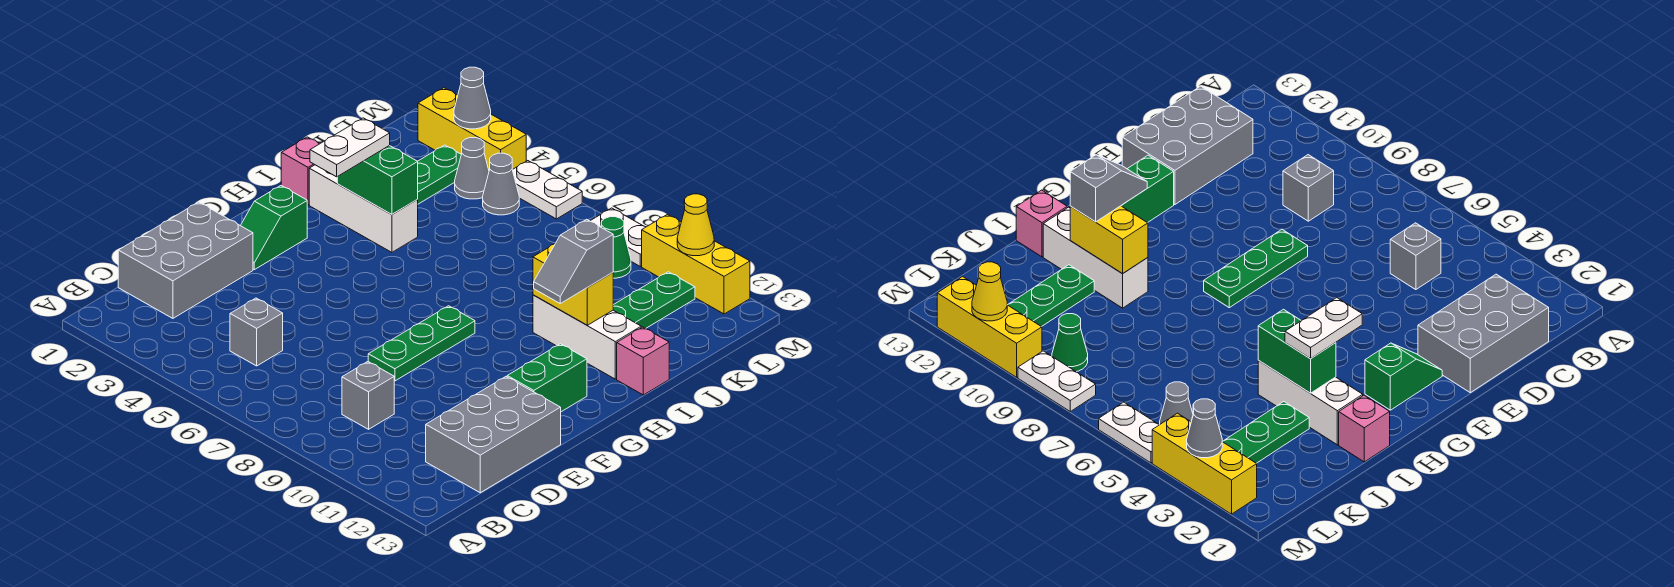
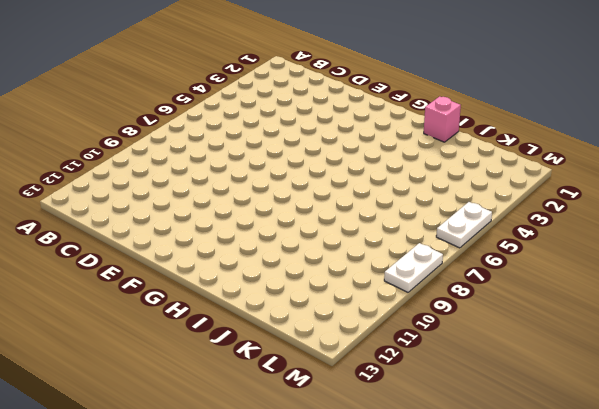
none -> grey brick C1:E2 level 1
none -> grey brick C5 level 1
none -> grey brick C9 level 1

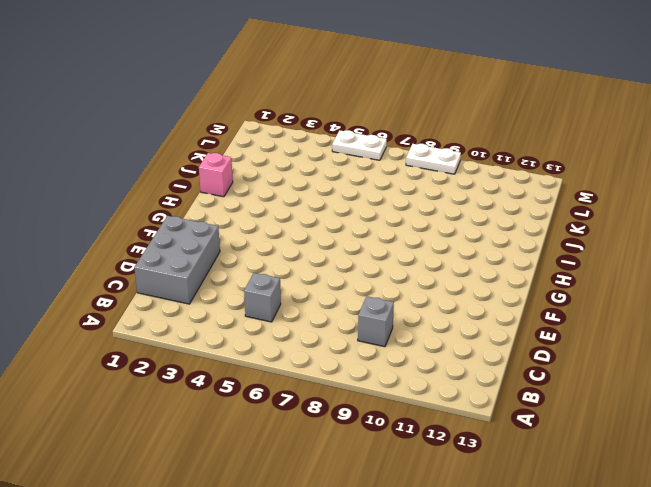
none -> grey brick C12:E13 level 1
none -> green plate E8:G8 level 1
none -> green slope F2:G2 level 1 top G

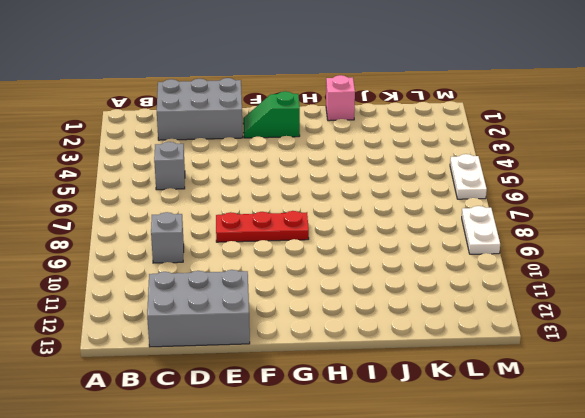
red plate E8:G8 level 1 -> green plate E8:G8 level 1
none -> green brick F12:G12 level 1
none -> white brick I2:I4 level 1
none -> white brick I10:I12 level 1

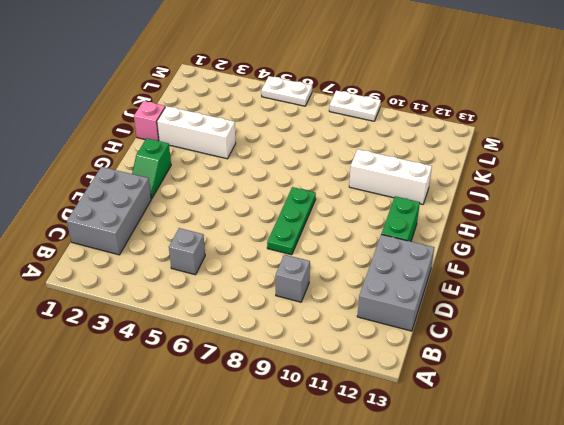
none -> pink brick I13 level 1
none -> green plate J3:L3 level 1
none -> green plate J11:L11 level 1

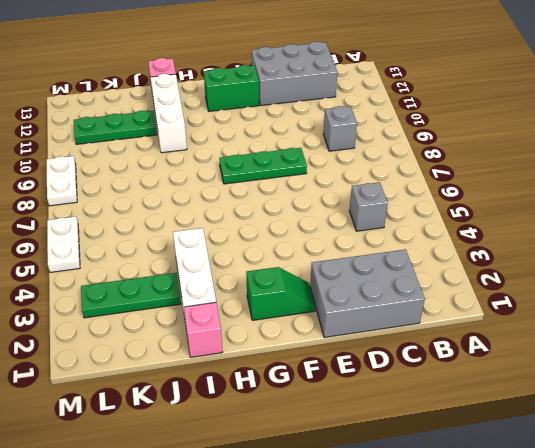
none -> grey cone L4 level 1
none -> grey cone L5 level 1
none -> green cone L9 level 1

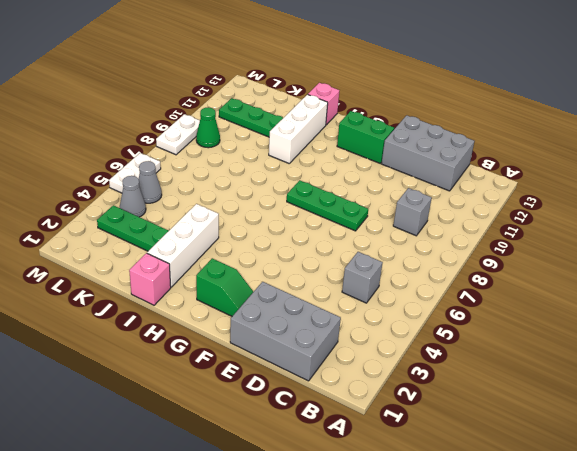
none -> yellow brick M2:M4 level 1
none -> yellow brick M10:M12 level 1
none -> green brick I3:I4 level 2

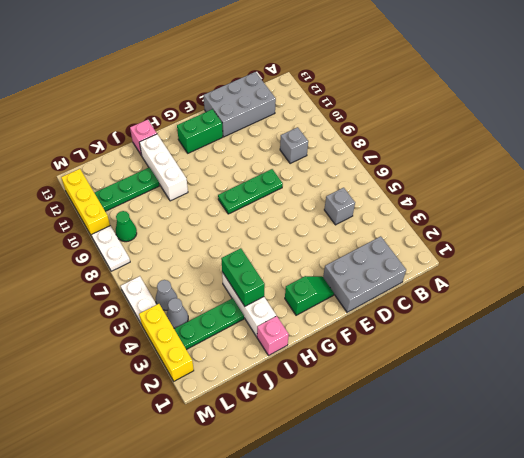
none -> yellow brick I10:I11 level 2
none -> grey cone M3 level 2
none -> yellow cone M11 level 2

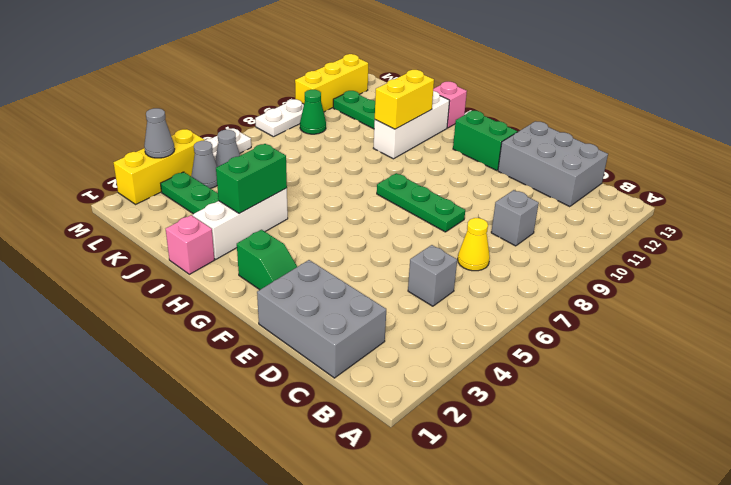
yellow cone C7 level 1 -> yellow cone M11 level 2
none -> white plate H3:I3 level 3
none -> grey slope H11:I11 level 3 top I

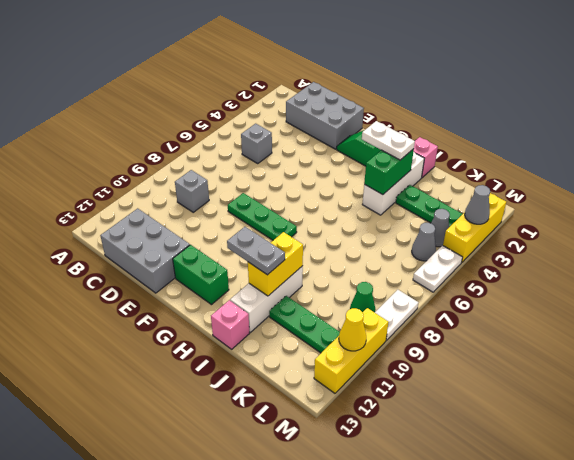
grey plate H11:I11 level 3 -> grey slope H11:I11 level 3 top I

